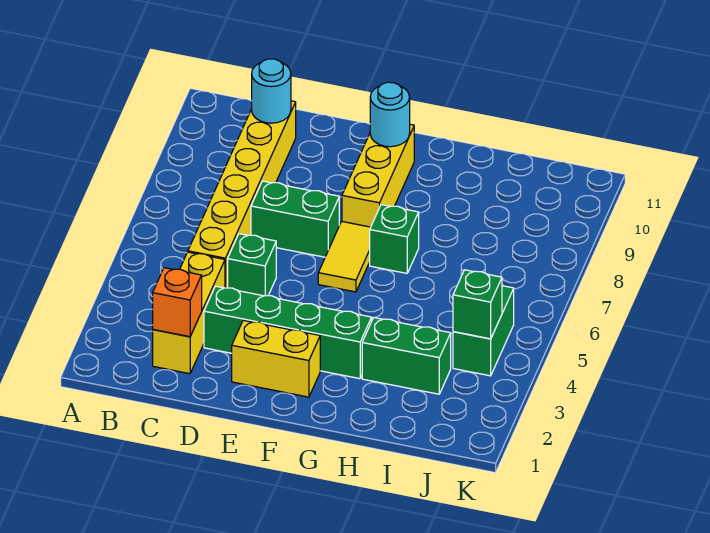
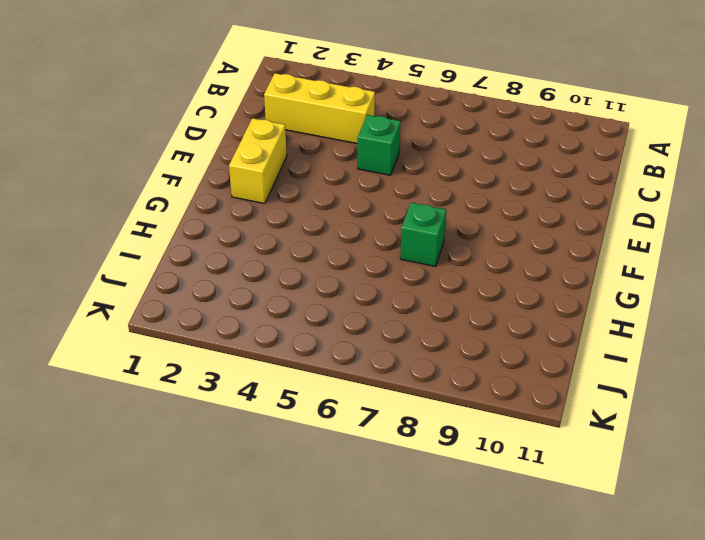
none -> yellow brick C5:C10 level 1
none -> green brick D3:G3 level 1
none -> green brick D7:E7 level 1

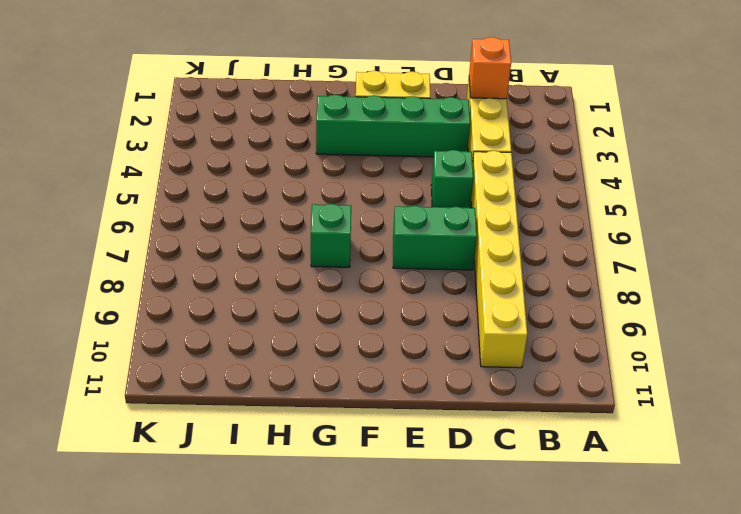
none -> yellow tile F6:F7 level 1
none -> yellow brick F8:F10 level 1
none -> green brick H3:I3 level 1

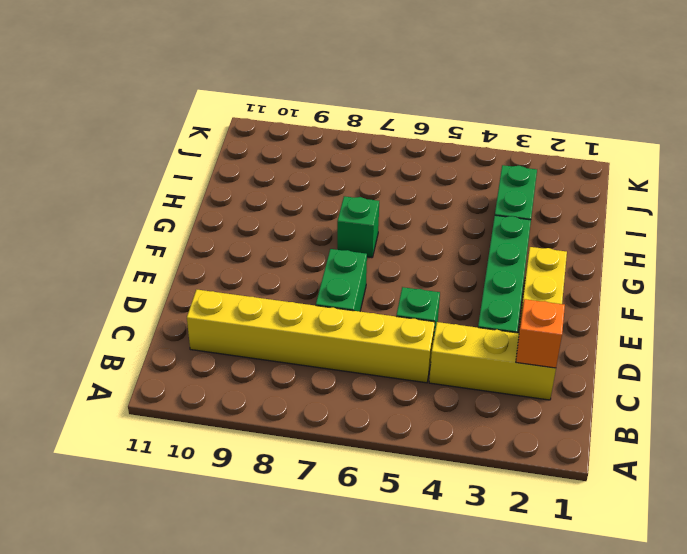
none -> yellow tile F6:F7 level 1
none -> yellow brick F8:F10 level 1
none -> green brick J4:J5 level 1

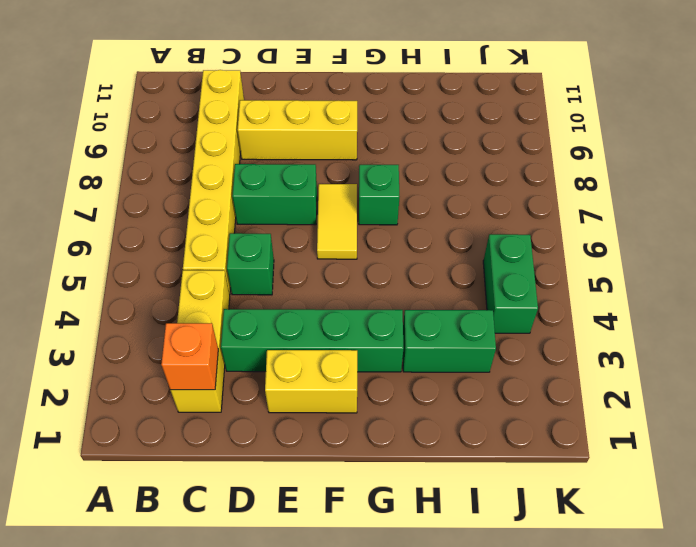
yellow brick D9:F9 level 1 -> yellow brick F8:F10 level 1
none -> cyan round brick C10 level 2
none -> cyan round brick F10 level 2
none -> green brick J4 level 2

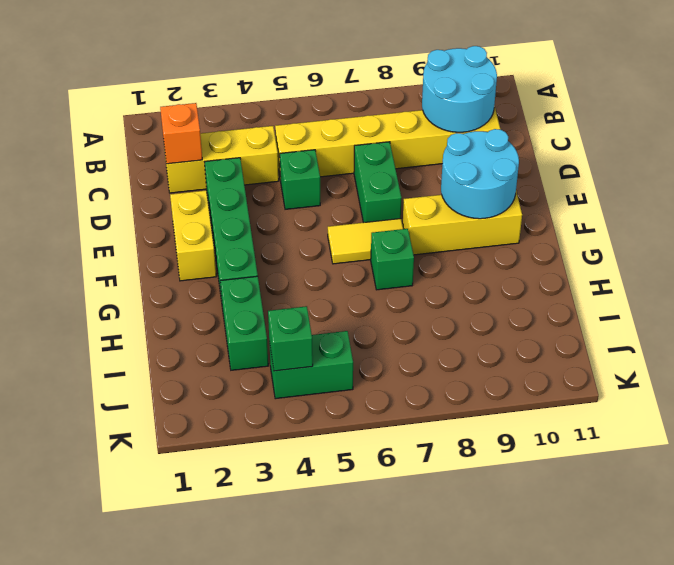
cyan round brick B9:C10 level 2 -> cyan round brick C10 level 2
cyan round brick E9:F10 level 2 -> cyan round brick F10 level 2

